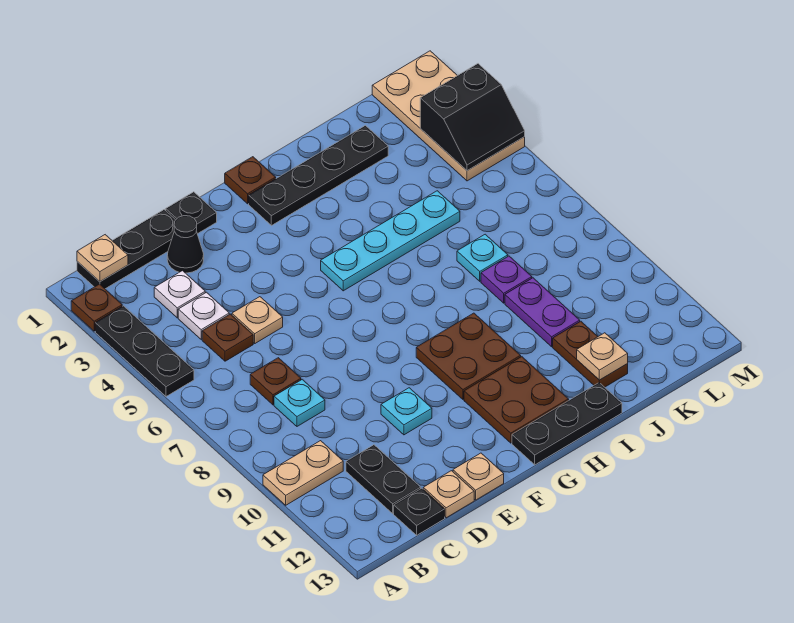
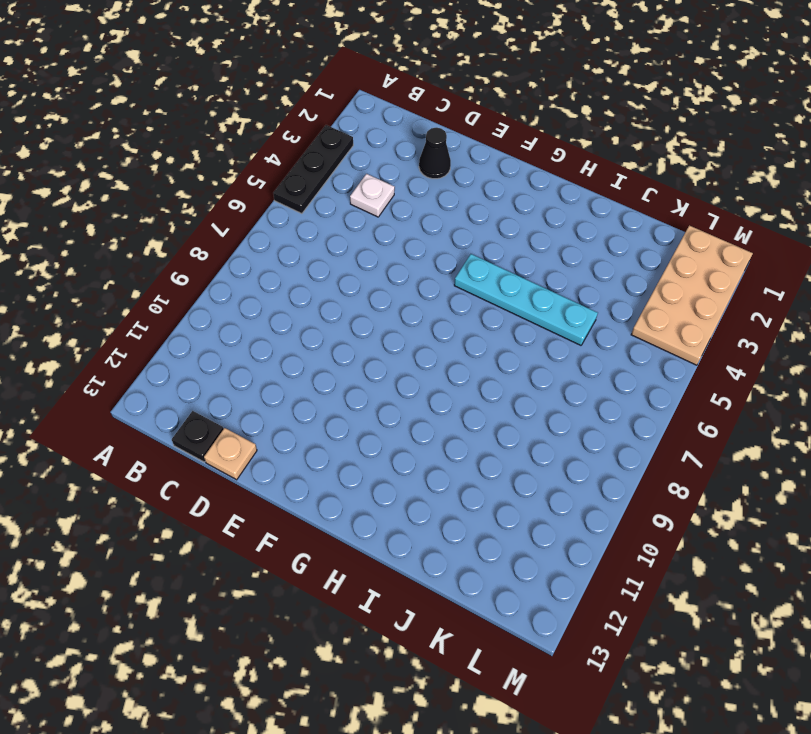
none -> brown plate A2 level 1
none -> tan plate A10:B10 level 1
none -> black plate B1:D1 level 1
none -> white plate C3 level 1

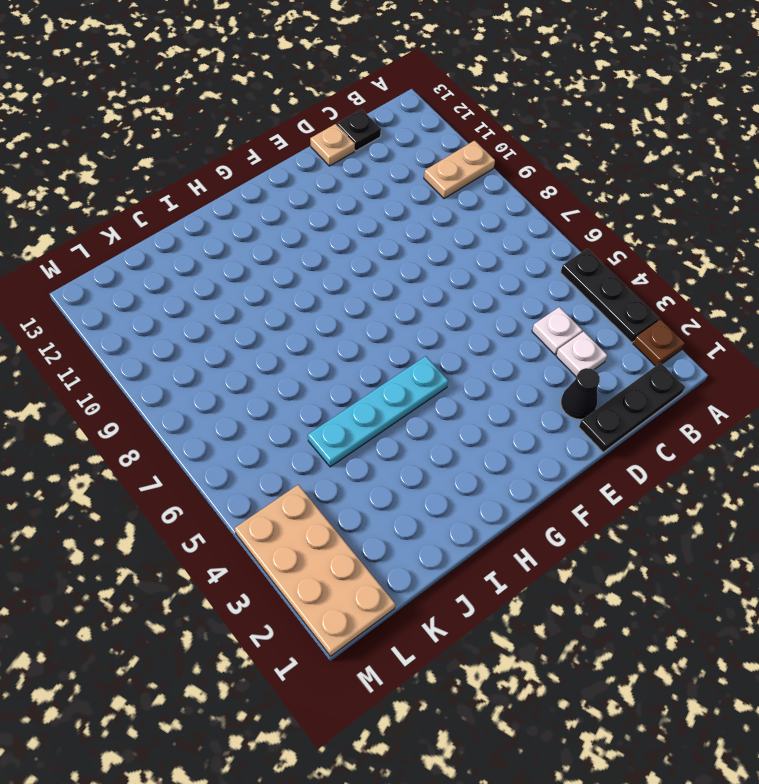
none -> brown plate C5 level 1
none -> brown plate C7 level 1
none -> cyan plate C8 level 1
none -> black plate C11:C12 level 1

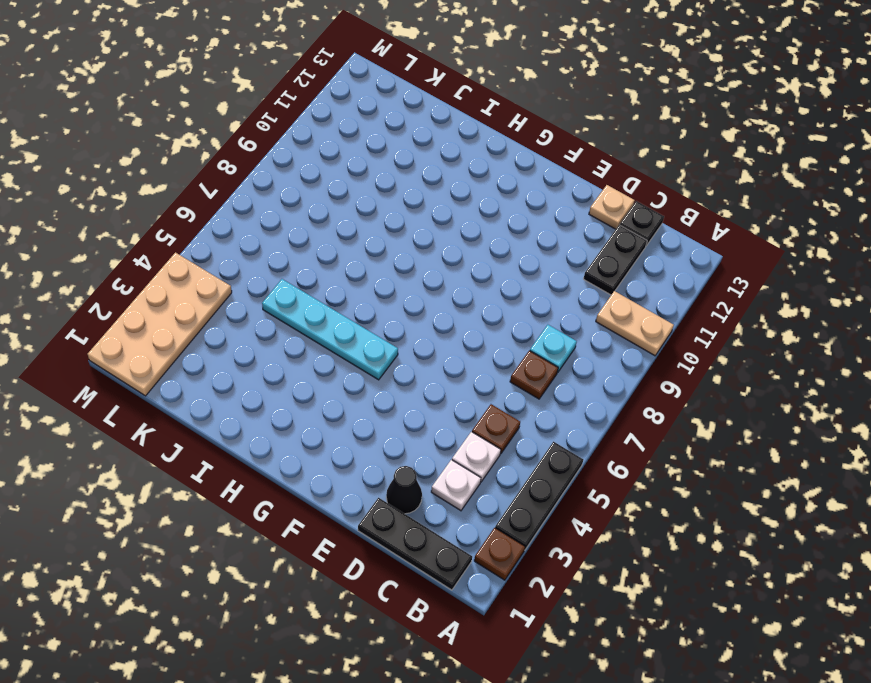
none -> tan plate D5 level 1
none -> black plate E1 level 1
none -> cyan plate E10 level 1
none -> tan plate E13 level 1

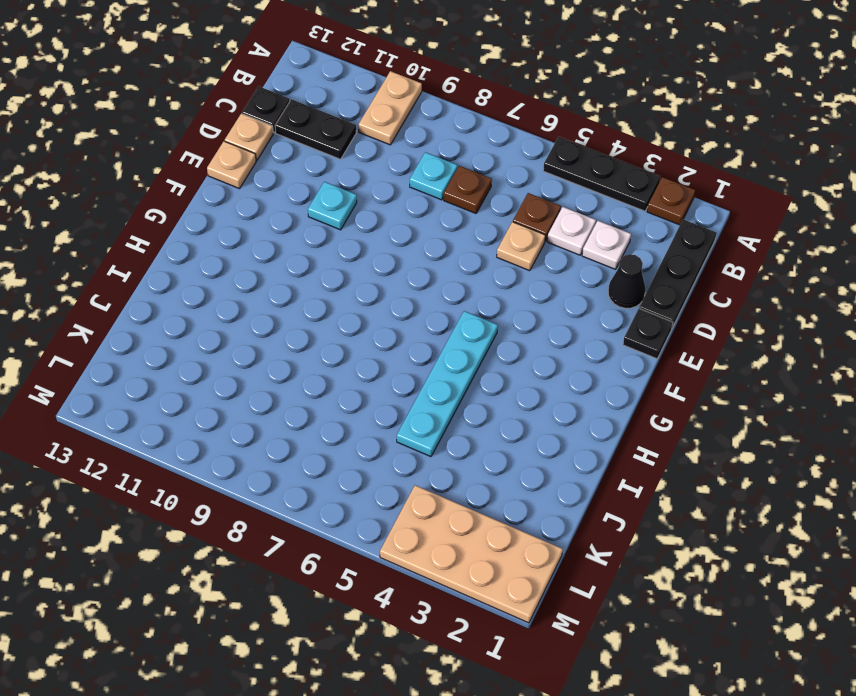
none -> brown plate G1 level 1
none -> black plate G2:J2 level 1
none -> brown plate G9:H10 level 1
none -> brown plate G11:H12 level 1

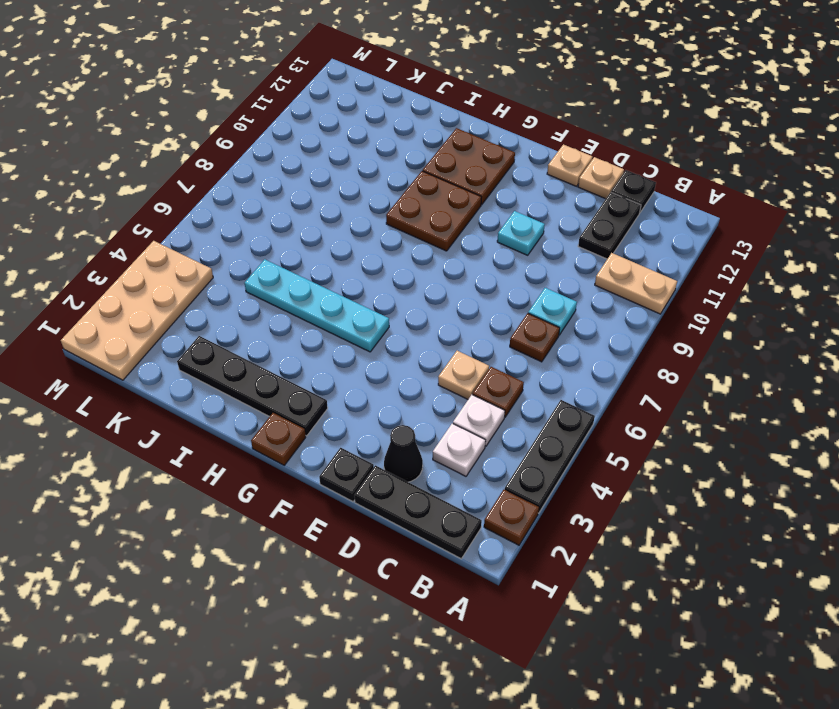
none -> black plate G13:I13 level 1
none -> cyan plate J7 level 1
none -> purple plate J8 level 1
none -> purple plate J9:J10 level 1

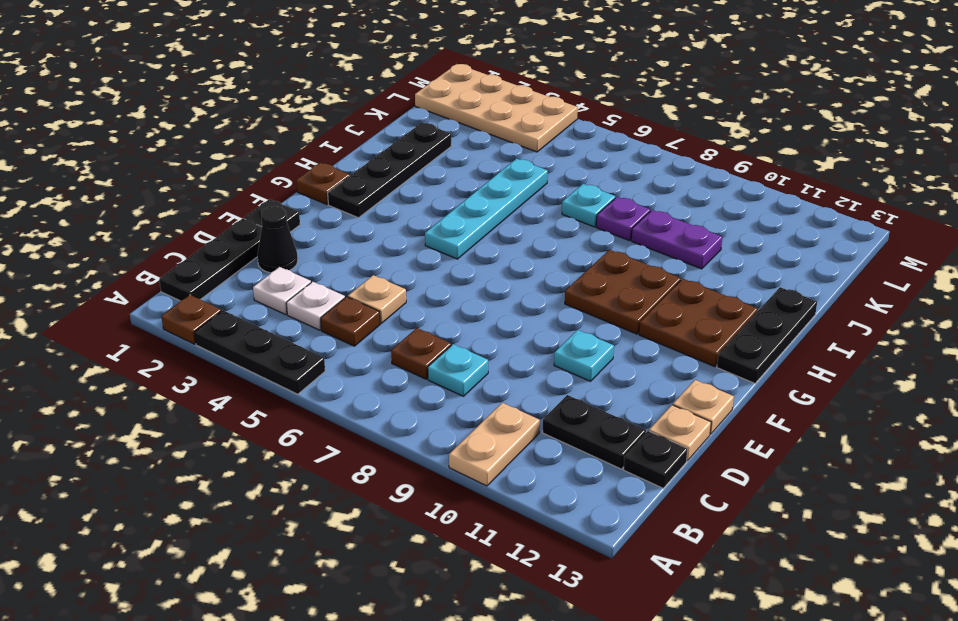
none -> brown plate J11:J12 level 1
none -> tan plate B1 level 2
none -> tan plate J12 level 2
none -> black slope L3:M4 level 2 top 3

